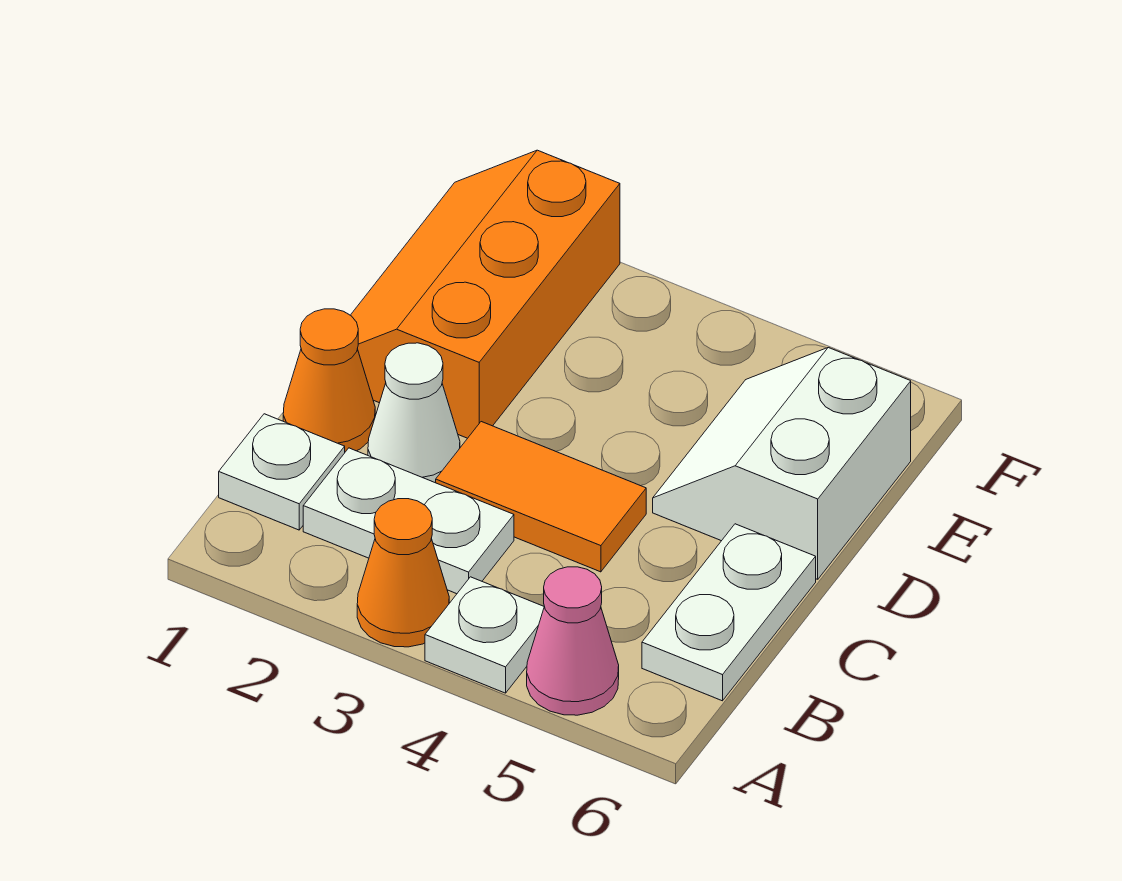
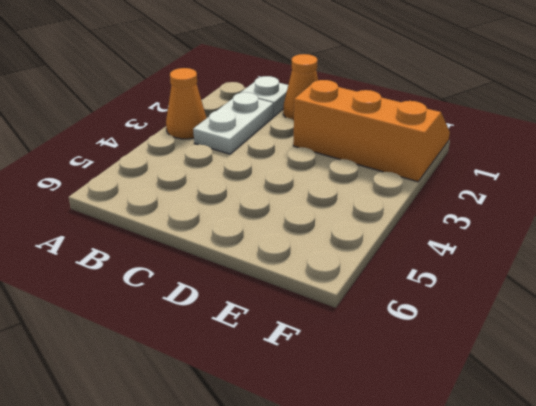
none -> white plate A4 level 1
none -> pink cone A5 level 1

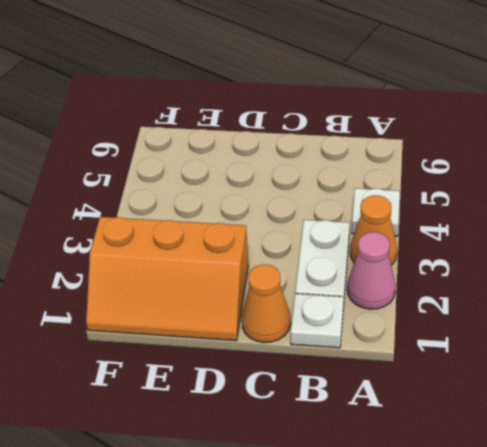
pink cone A2 level 1 -> pink cone A5 level 1
none -> white plate B6:C6 level 1
none -> white cone C2 level 1

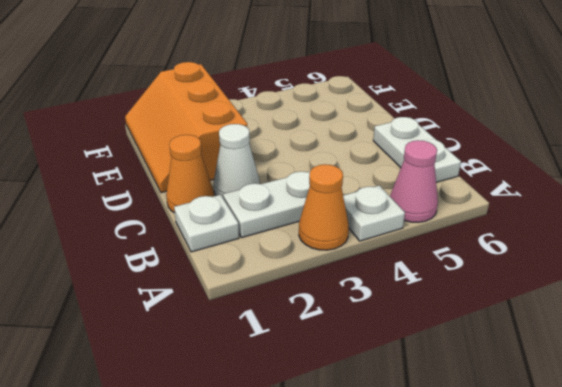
none -> orange tile C3:C4 level 1
none -> white slope D5:E6 level 1 top 6

